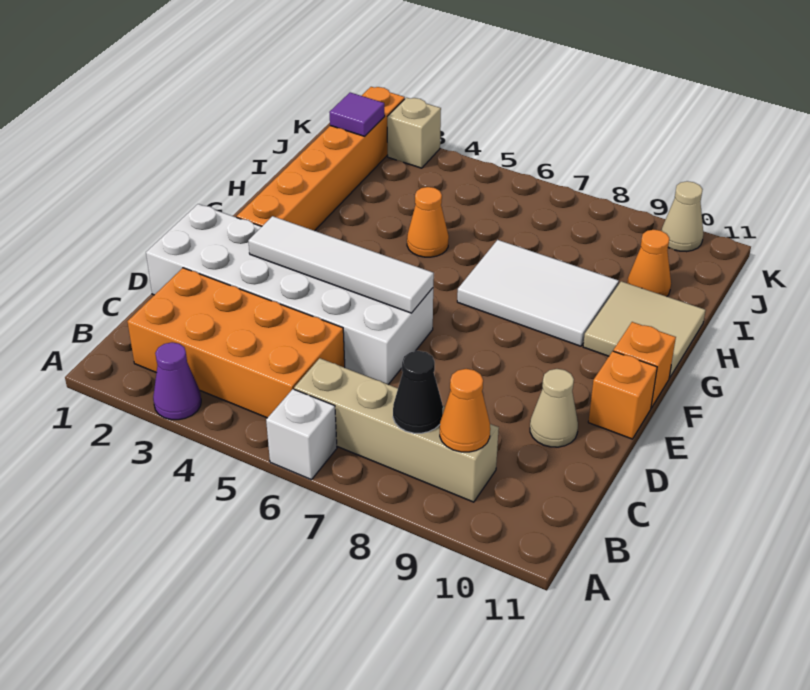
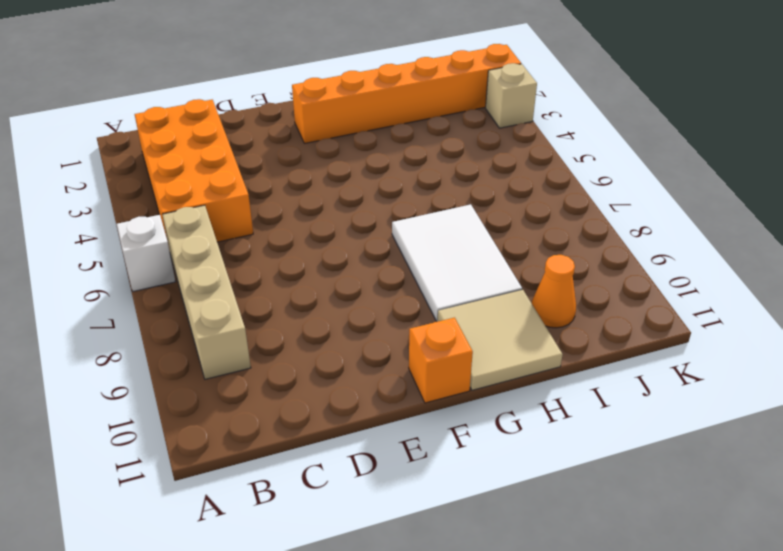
none -> purple cone A3 level 1
none -> white brick D1:E6 level 1
none -> tan cone D10 level 1

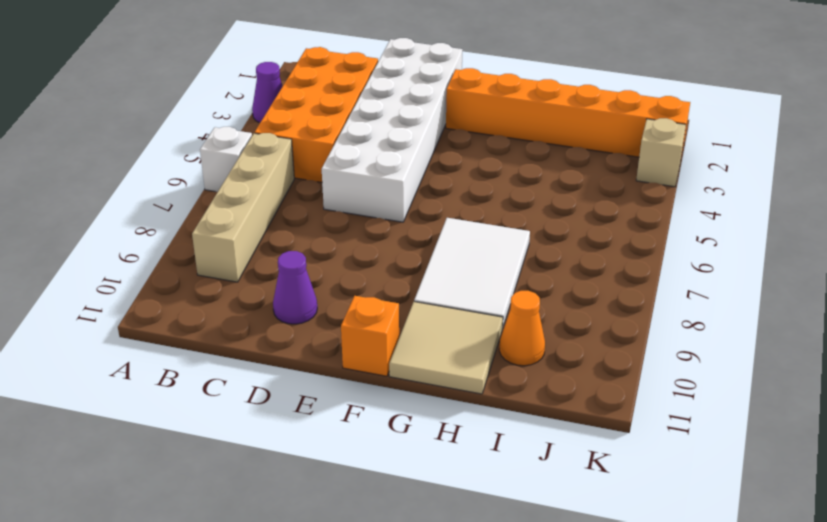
purple cone D10 level 1 -> tan cone D10 level 1
none -> orange brick E11 level 1
none -> orange cone H5 level 1
none -> tan cone K10 level 1

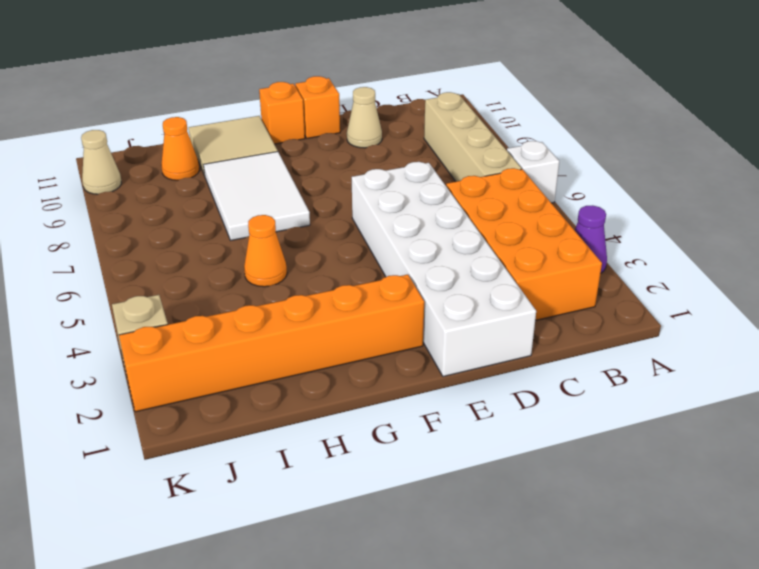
none -> black cone B8 level 2
none -> orange cone B9 level 2
none -> white tile E3:E6 level 2

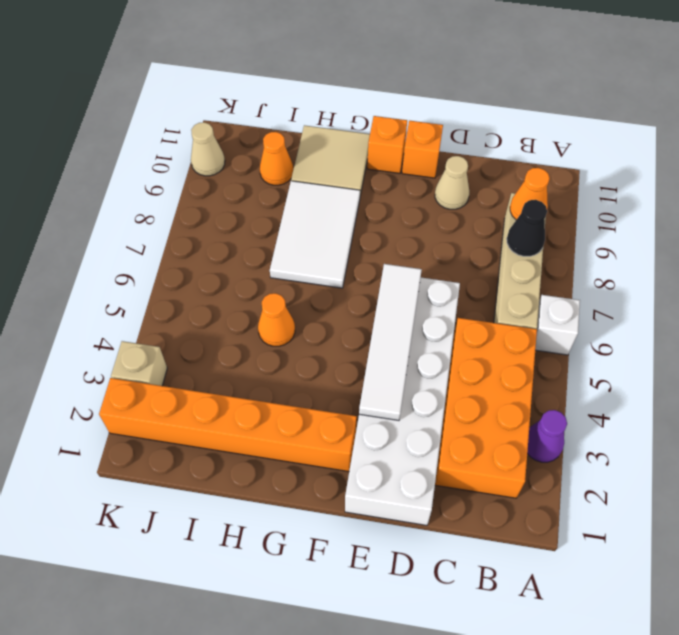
none -> purple tile J2 level 2

